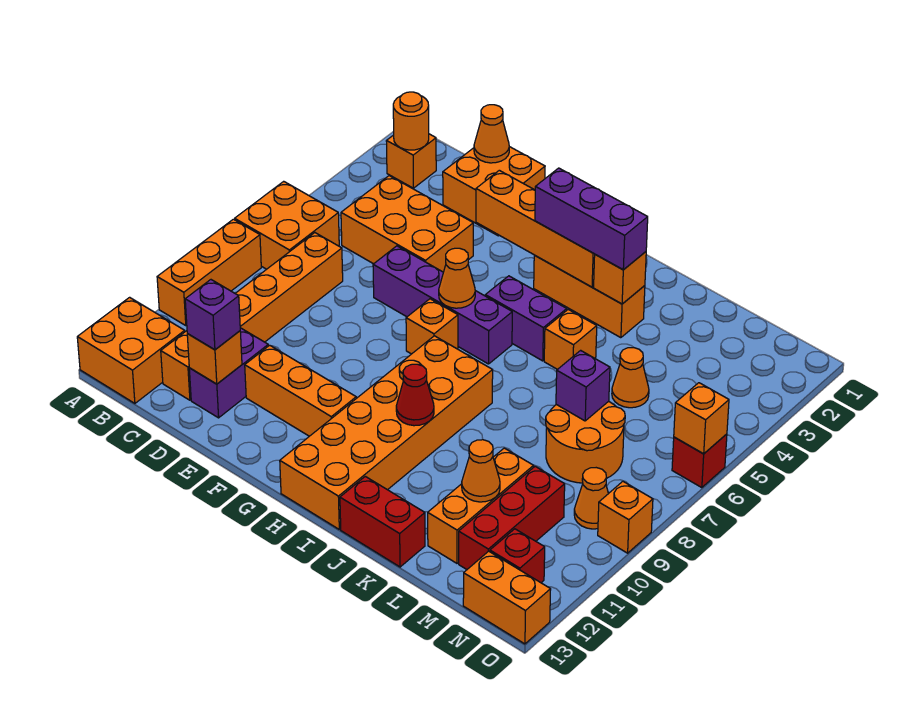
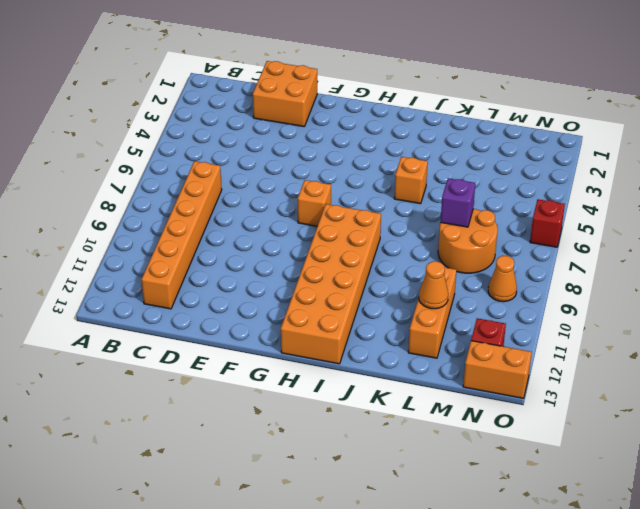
none -> orange brick A6:B7 level 1
none -> orange brick A8:A10 level 1
none -> orange brick A12:B13 level 1
none -> orange brick B2 level 1

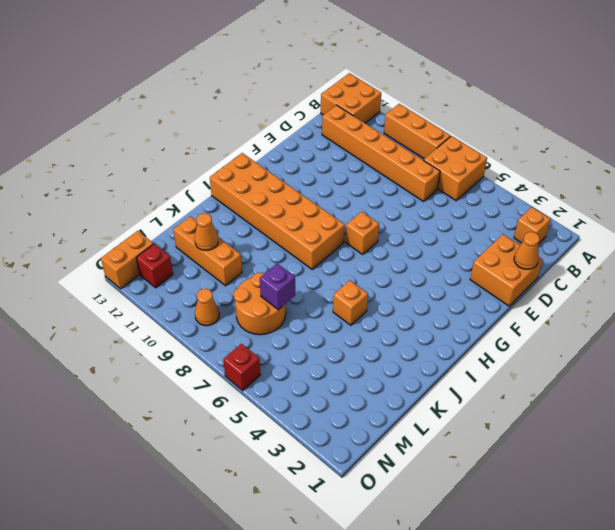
none -> orange brick C4:E5 level 1
none -> purple brick D11:D12 level 1
none -> purple brick E6:H6 level 1
none -> orange brick E11:G11 level 1

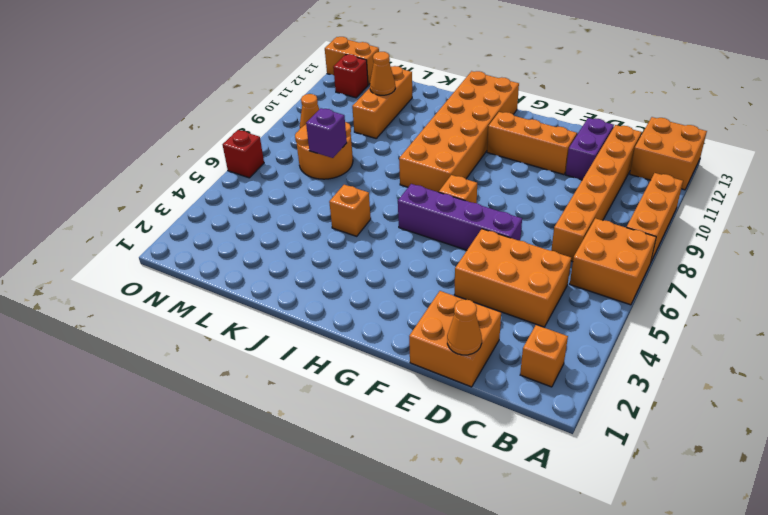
none -> orange brick H3:J3 level 1
none -> purple brick H5:I5 level 1
none -> red brick J13:K13 level 1
none -> orange cone L5 level 1

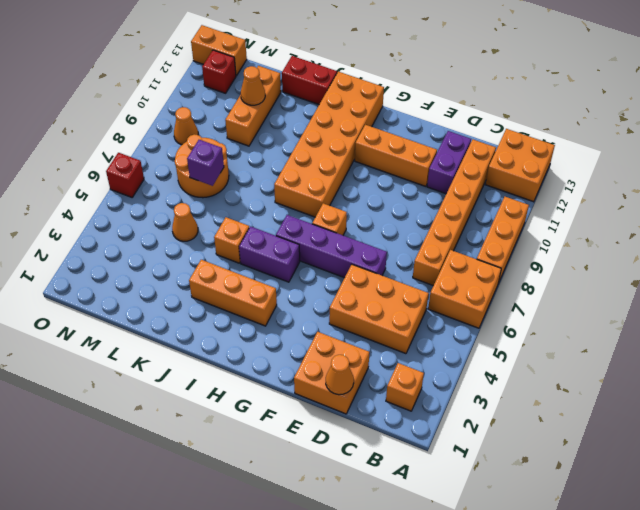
none -> red brick M10:M12 level 1
none -> orange brick O9 level 1
none -> orange round brick B2 level 2
none -> orange brick D12 level 2

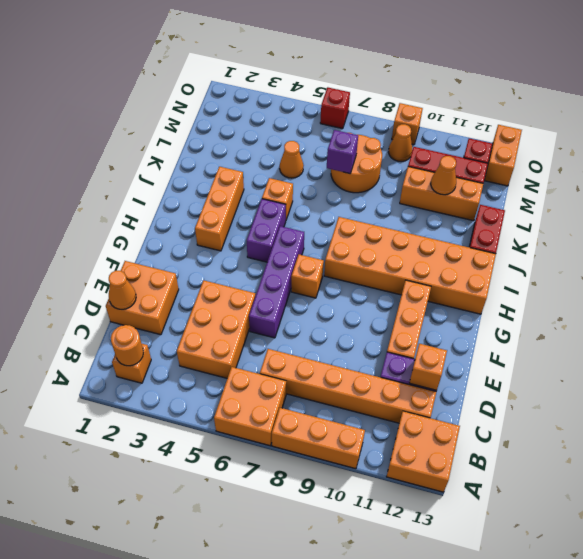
none -> orange brick F3:I3 level 2
none -> orange cone G6 level 2
none -> red cone I10 level 2
none -> orange brick J3 level 2

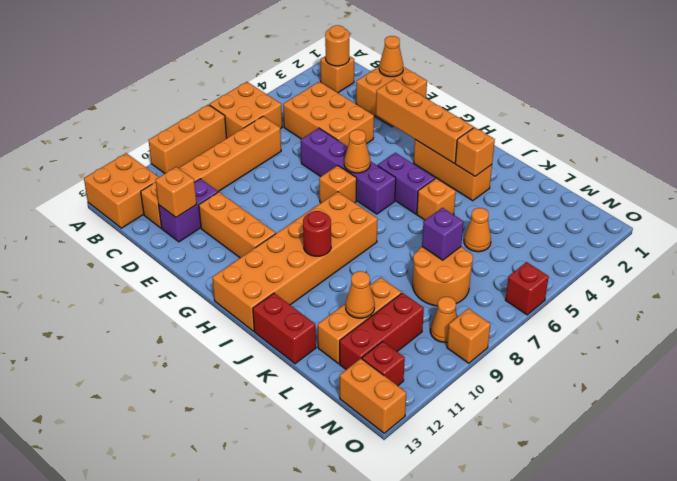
red round brick I10 level 2 -> red cone I10 level 2
none -> orange brick O6 level 2
none -> purple brick D12 level 3
none -> purple brick H3:J3 level 3

